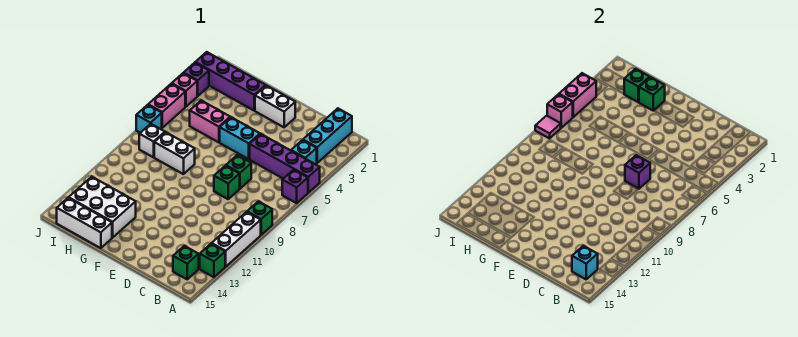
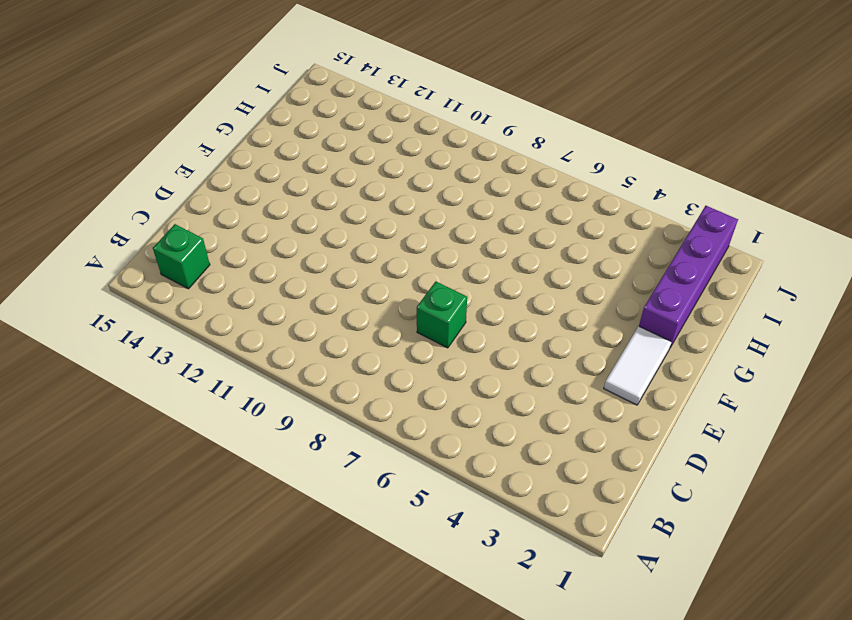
white tile E2:F2 level 1 -> white brick E2:F2 level 1
none -> purple brick A5:D5 level 1
none -> purple brick A6 level 1
none -> green brick A9 level 1

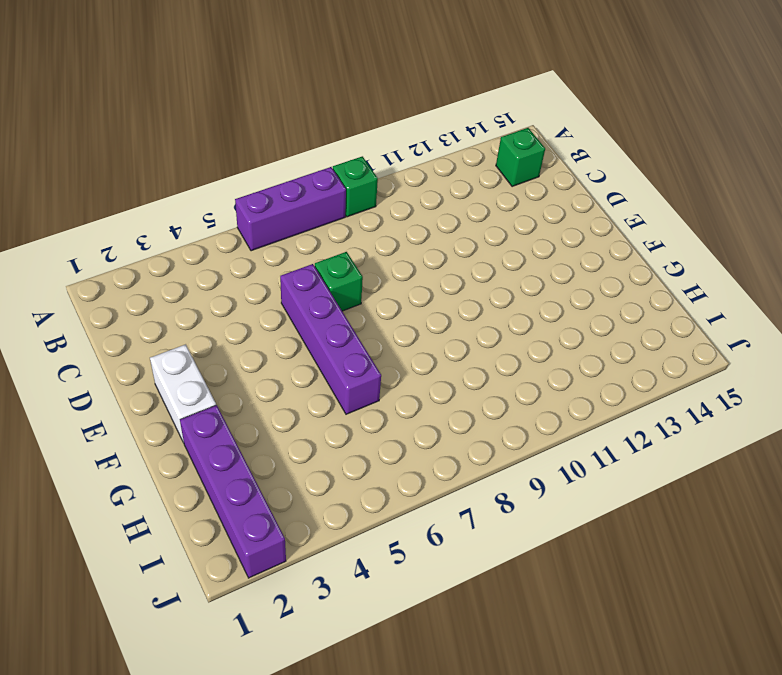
purple brick A6:A8 level 1 -> purple brick A6 level 1
purple brick D6:G6 level 1 -> purple brick A5:D5 level 1
none -> white brick A10:A12 level 1
none -> green brick A13 level 1
none -> cyan brick B1:B3 level 1

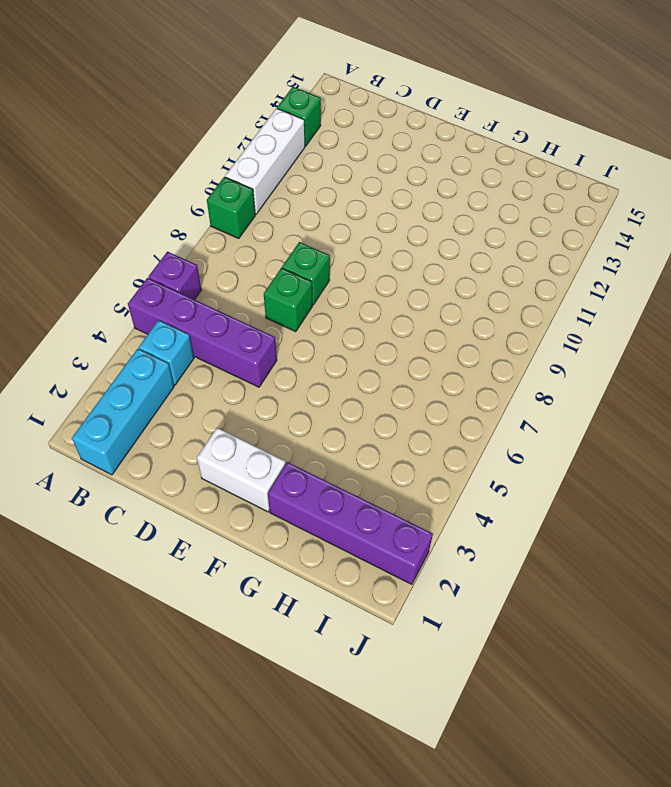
none -> green brick B14 level 1
none -> cyan brick E5:F5 level 1
none -> pink brick G5:H5 level 1

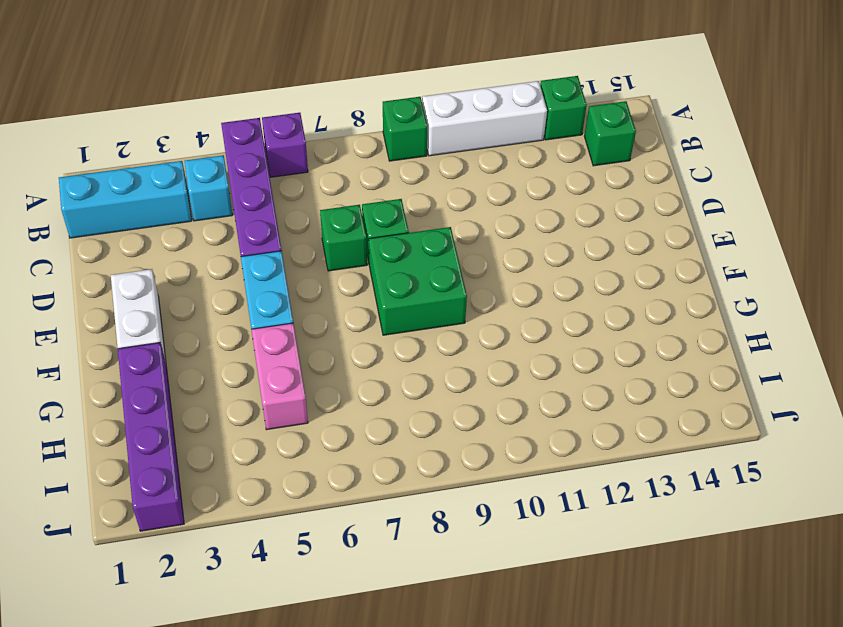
green brick E8:F9 level 1 -> none
none -> white brick G8:H8 level 1
none -> white brick G13:I14 level 1
none -> white brick G15:I15 level 1

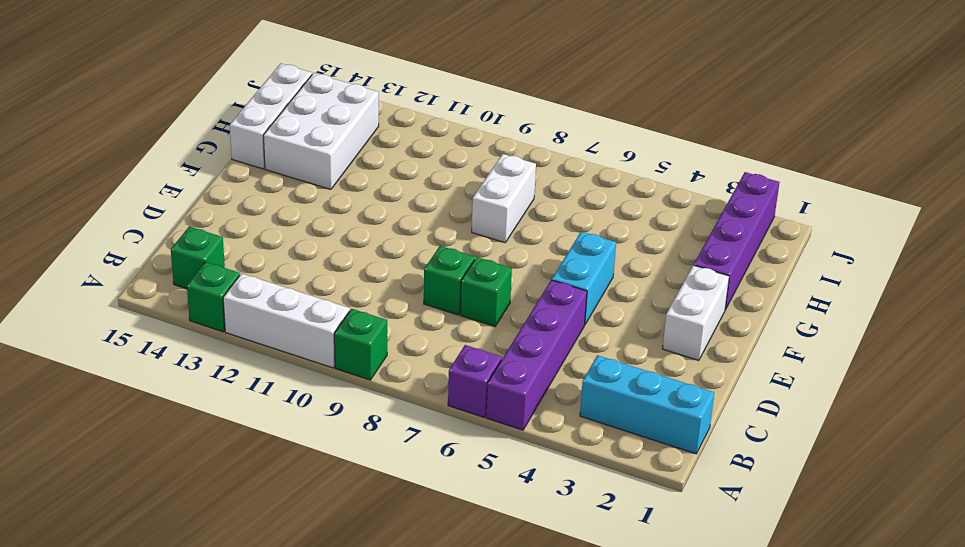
none -> cyan brick B4 level 1
none -> pink brick G5:H5 level 1
none -> white brick I8 level 1

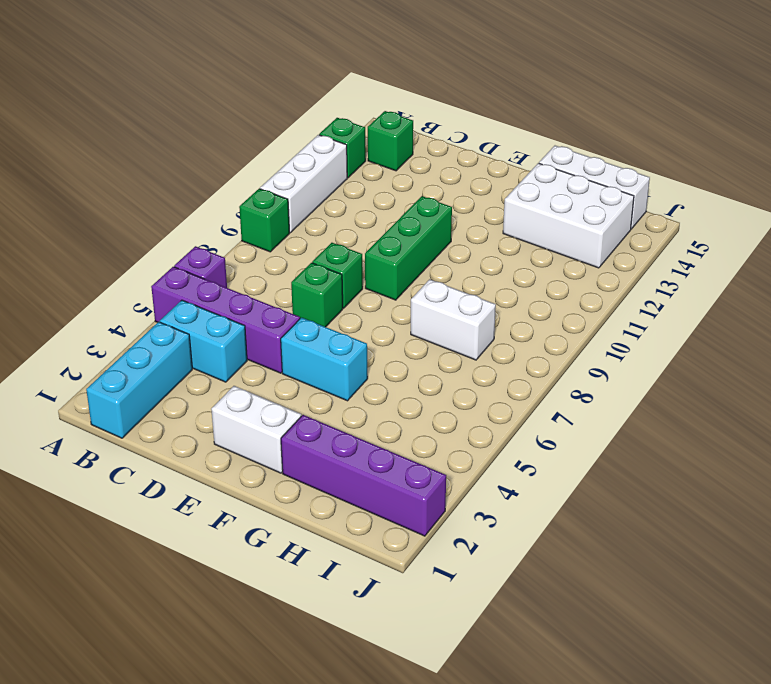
cyan brick B4:C4 level 1 -> cyan brick B4 level 1
green brick E9:E11 level 1 -> none
none -> pink brick G5:H5 level 1
none -> white brick I8 level 1
none -> purple brick J3 level 1

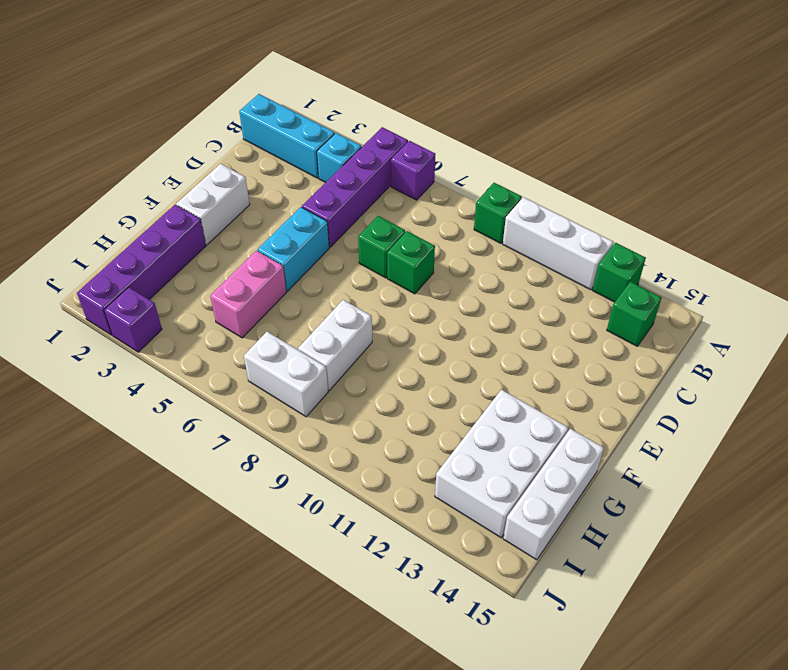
white brick I7:I8 level 1 -> white brick I8 level 1
none -> pink brick J4 level 1
none -> pink brick J5:J6 level 1
none -> cyan brick J7 level 1

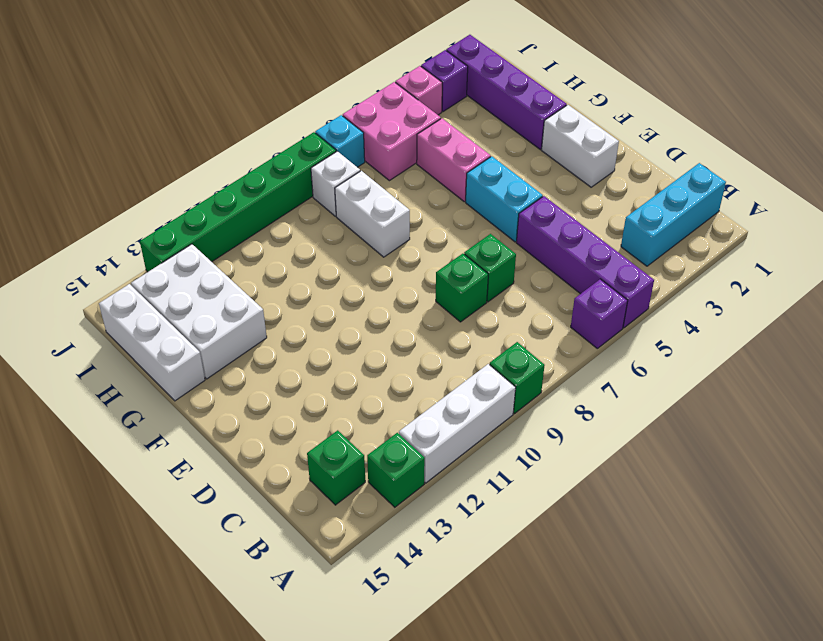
pink brick I5:J6 level 1 -> pink brick J5:J6 level 1
green brick J8:J13 level 1 -> none
none -> cyan brick B4 level 1
none -> cyan brick B14 level 2
none -> purple brick D7 level 2

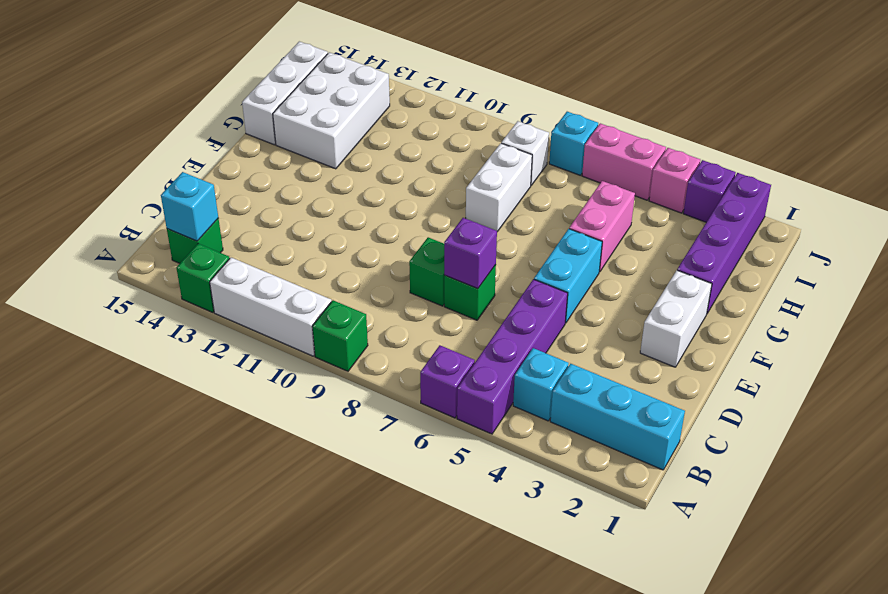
none -> green brick G2 level 2
none -> green brick H2 level 2
none -> pink brick J4:J5 level 2

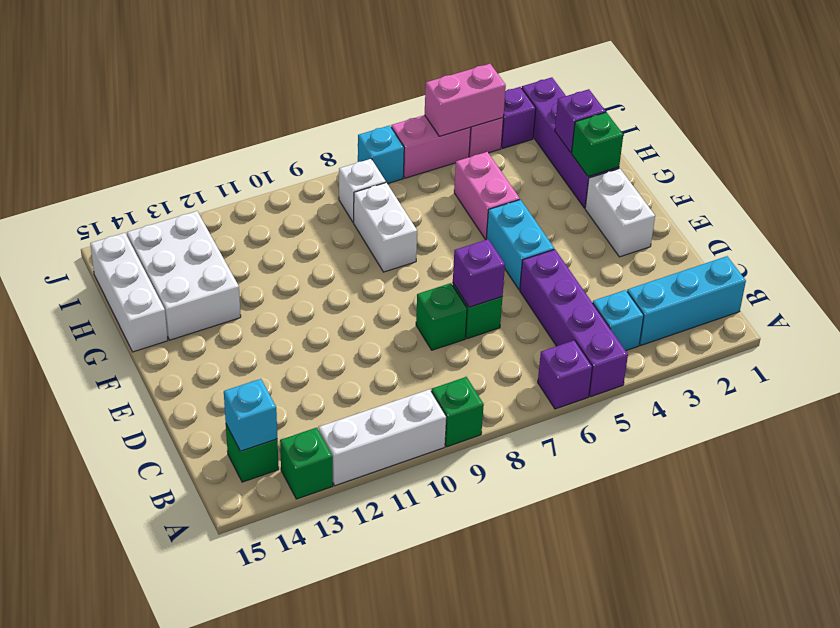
purple brick H2 level 2 -> green brick H2 level 2
none -> pink brick J6 level 2
none -> pink tile J7 level 2

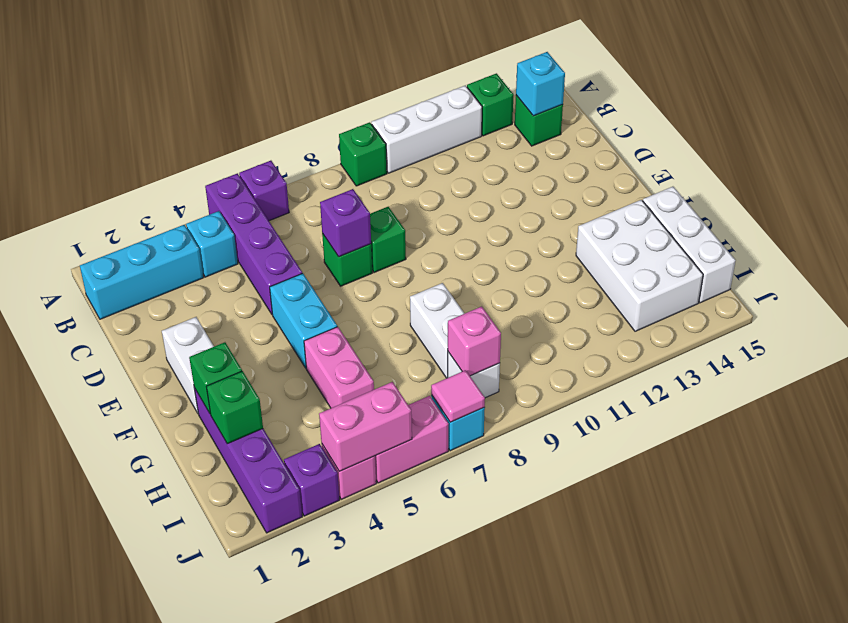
pink brick I8 level 2 -> pink brick J6 level 2

